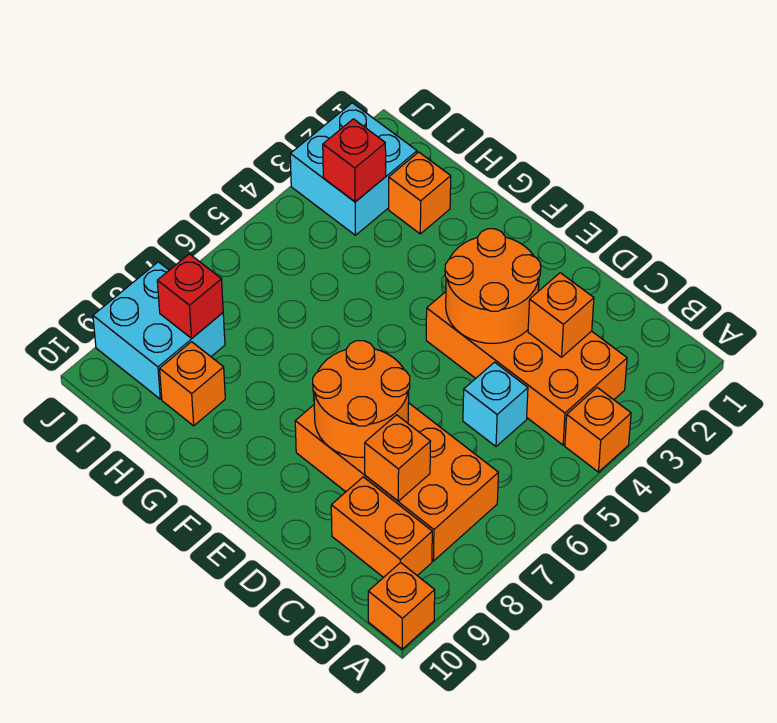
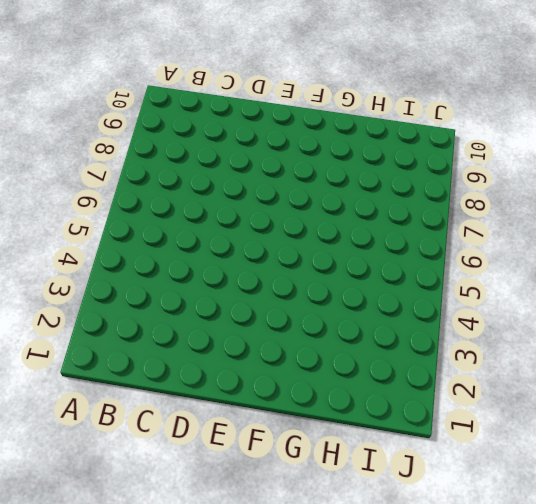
none -> orange brick A4 level 1
none -> orange brick A10 level 1
none -> orange brick B3:E4 level 1

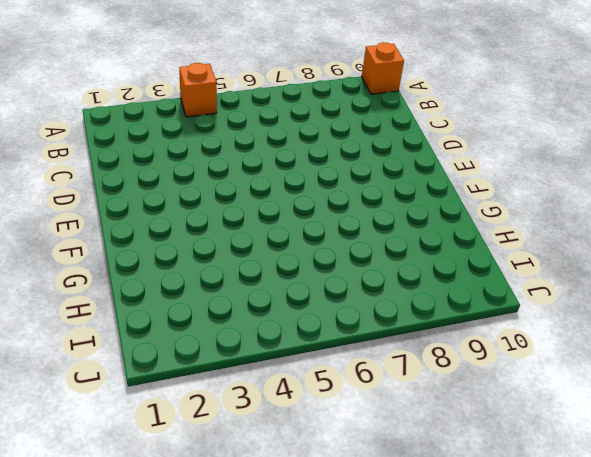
none -> orange brick B3:E4 level 1
none -> orange brick B7:E8 level 1
none -> orange brick B9:C9 level 1

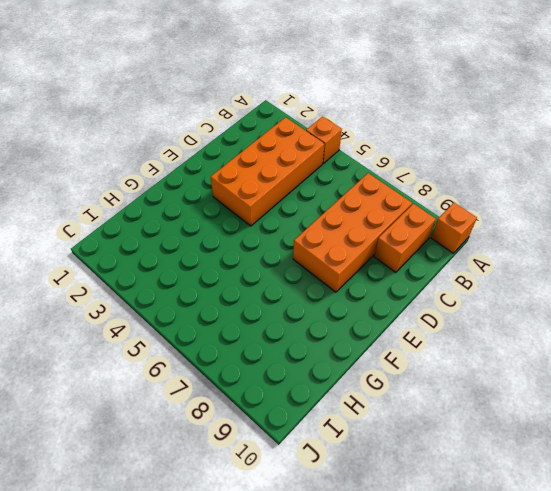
none -> cyan brick C5 level 1
none -> orange brick H2 level 1
none -> orange brick H9 level 1

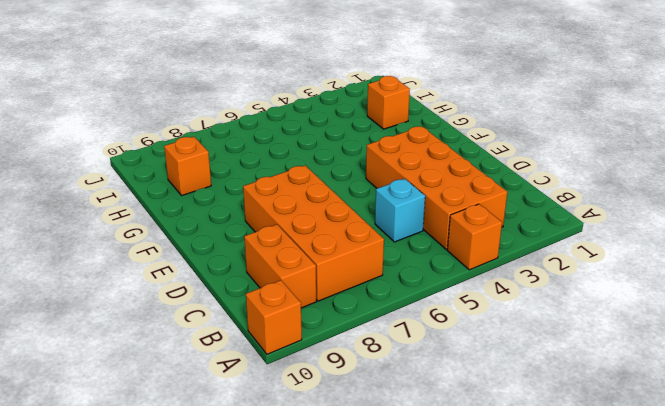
none -> cyan brick I2:J3 level 1
none -> cyan brick I8:J9 level 1
none -> orange brick C3 level 2

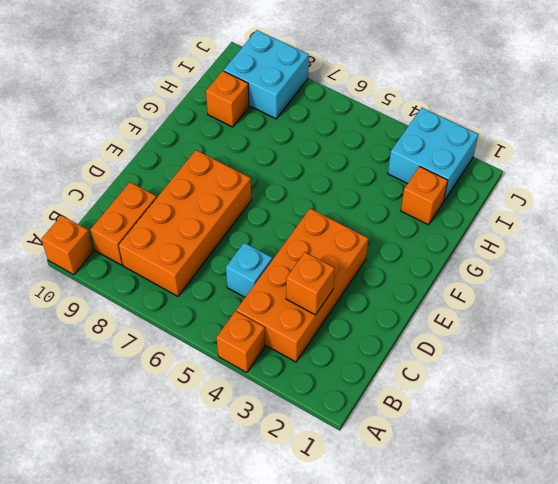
none -> orange brick C8 level 2
none -> orange round brick D3:E4 level 2
none -> orange round brick D7:E8 level 2

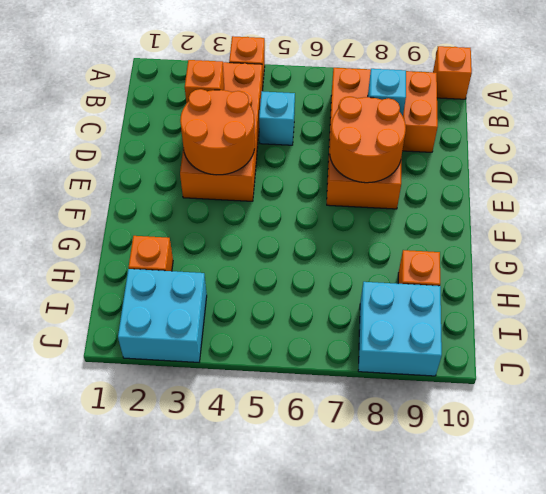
cyan brick C8 level 2 -> orange brick C8 level 2
none -> red brick I3 level 2
none -> red brick I8 level 2

